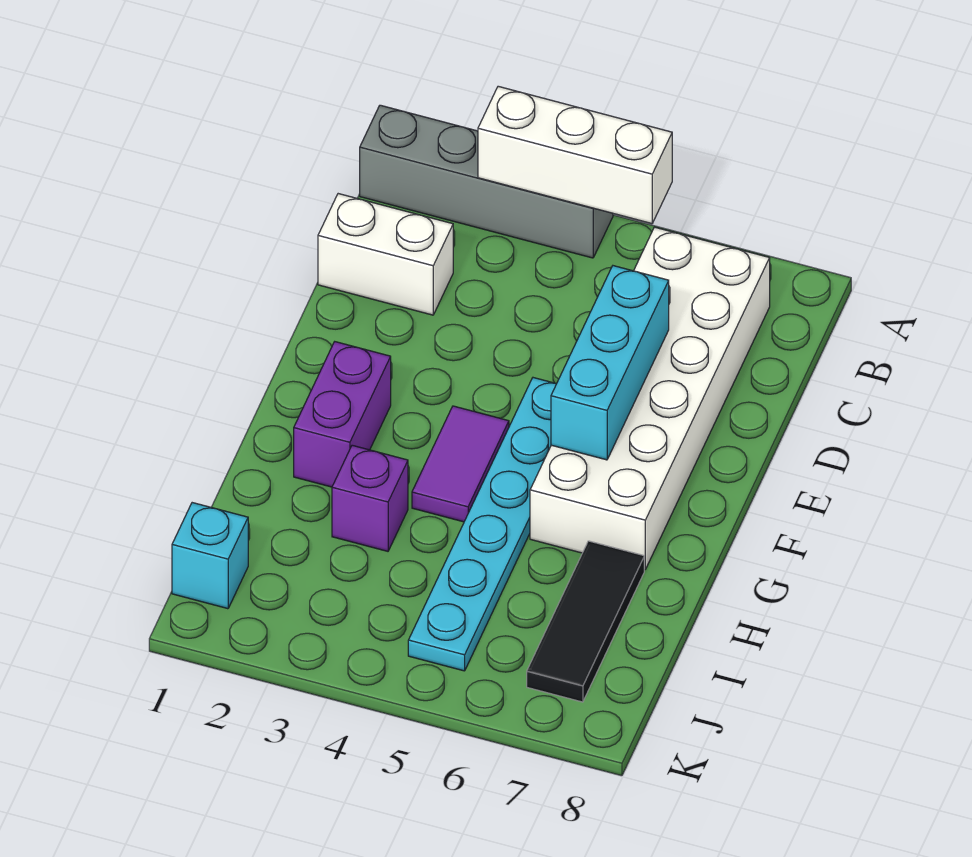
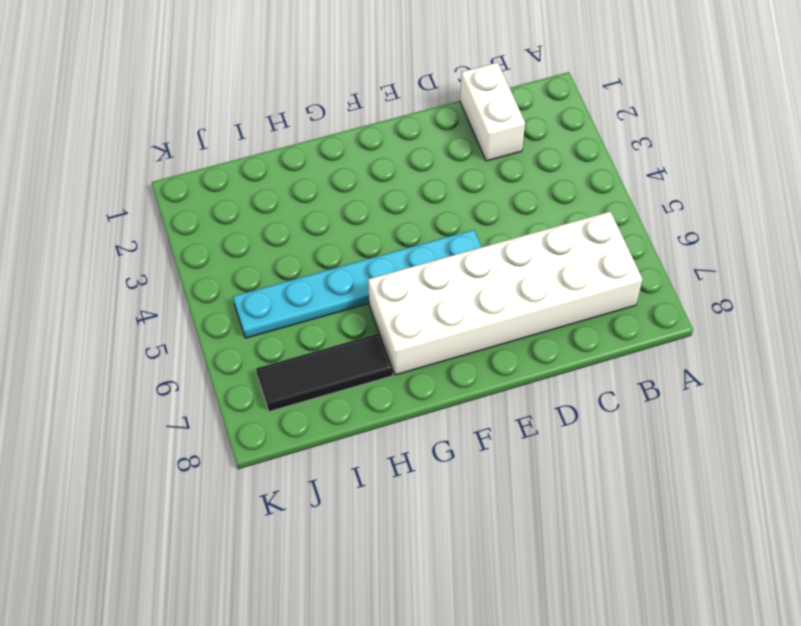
none -> grey brick A1:A4 level 1
none -> purple brick F2:G2 level 1

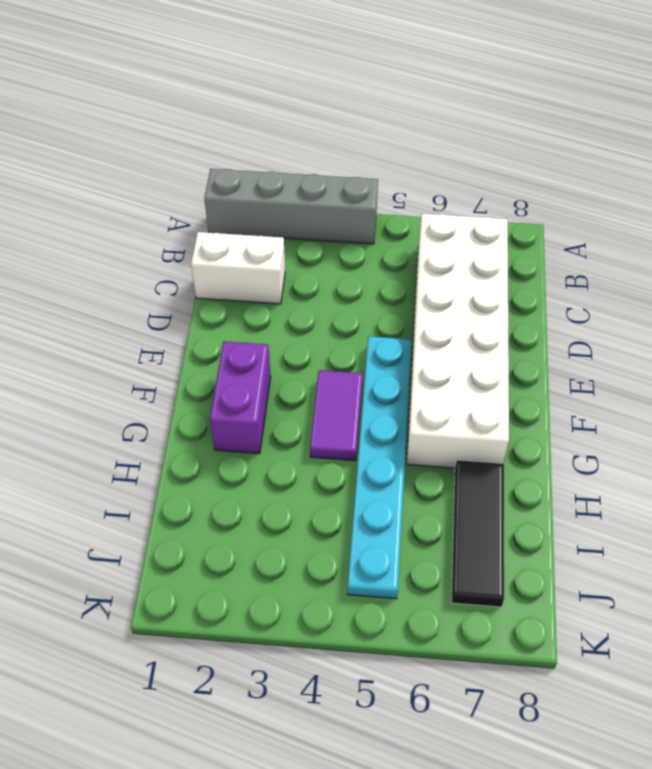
none -> purple brick H3 level 1
none -> cyan brick J1 level 1

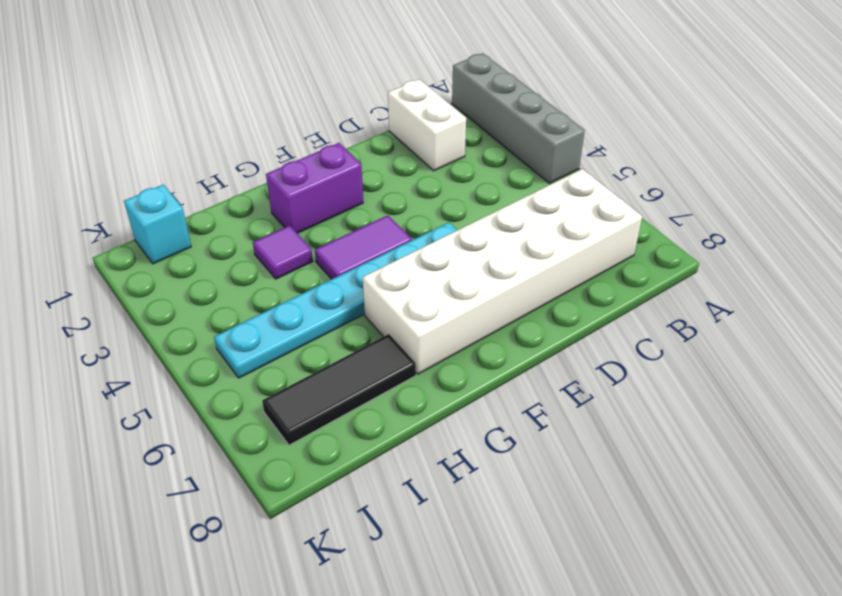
purple tile H3 level 1 -> purple brick H3 level 1
none -> white brick A3:A5 level 2
none -> cyan brick D6:F6 level 2

